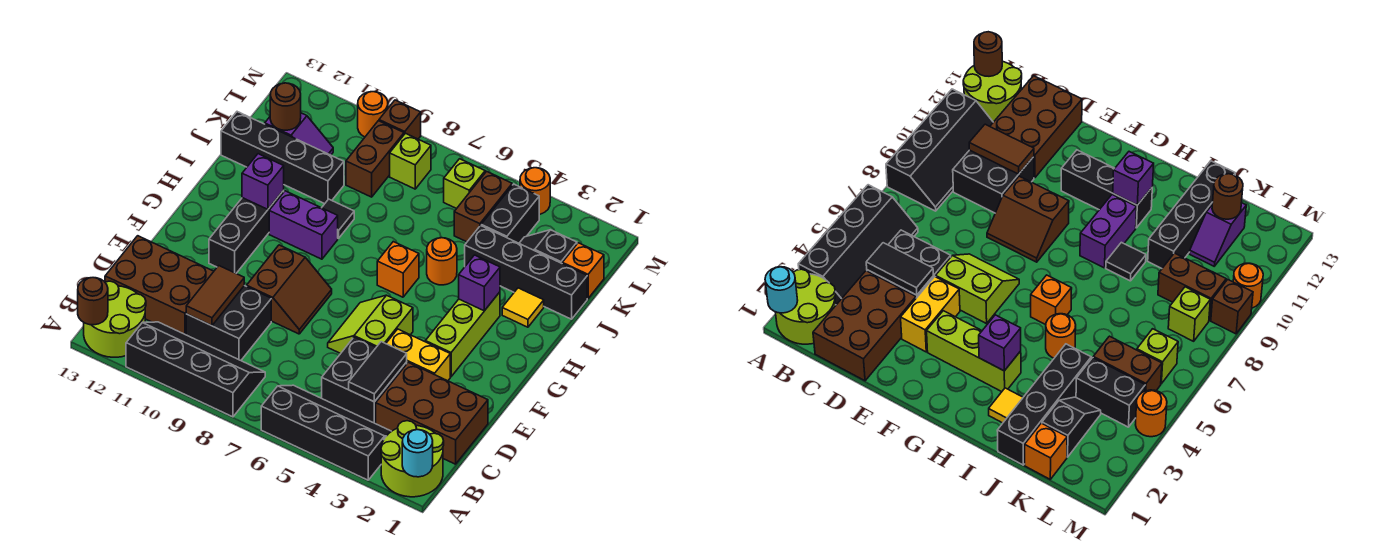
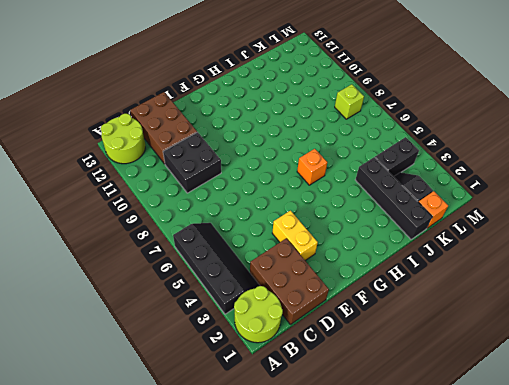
none -> black slope A8:B11 level 1 top A
none -> black brick C4:D5 level 1
none -> lime slope E5:F6 level 1 top 5
none -> brown slope E8:F9 level 1 top 9

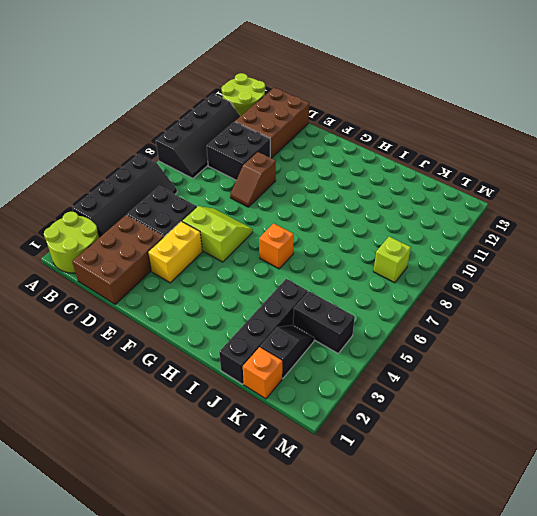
brown slope E8:E9 level 1 top 9 -> brown slope E8:F9 level 1 top 9
none -> lime brick F3:H3 level 1
none -> black brick F11:H11 level 1
none -> purple brick H9:H10 level 1
none -> yellow tile I2 level 1

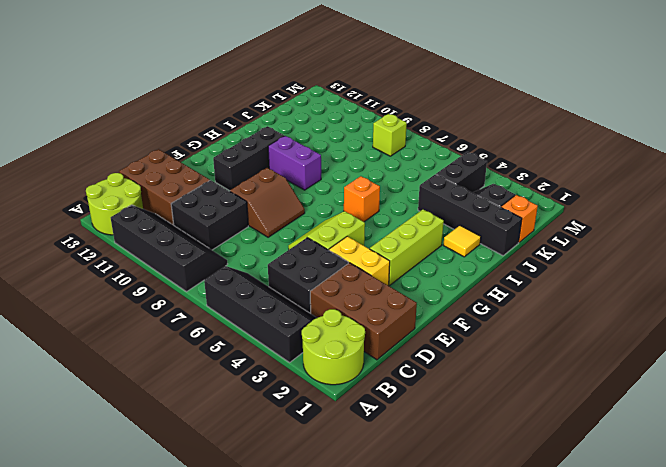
none -> orange round brick I5 level 1
none -> black tile I9 level 1
none -> black brick J10:J13 level 1
none -> brown brick K5:L5 level 1

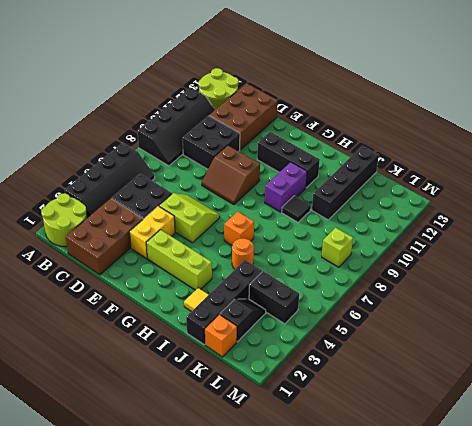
none -> brown brick K5:L5 level 1
none -> brown brick K9:L9 level 1
none -> purple slope K11:K12 level 1 top 12
none -> lime brick L6 level 1

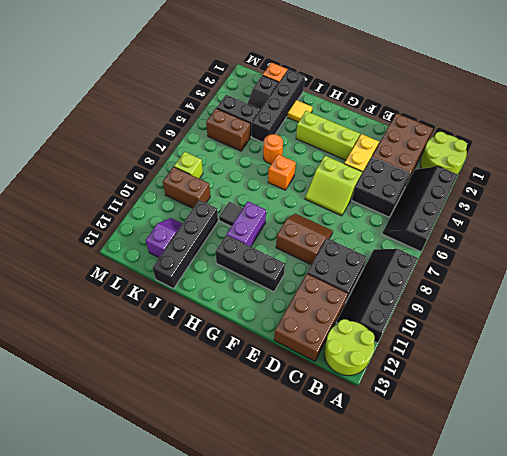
none -> lime brick L6 level 1
none -> orange round brick M4 level 1
none -> brown brick M9 level 1
none -> orange round brick M10 level 1

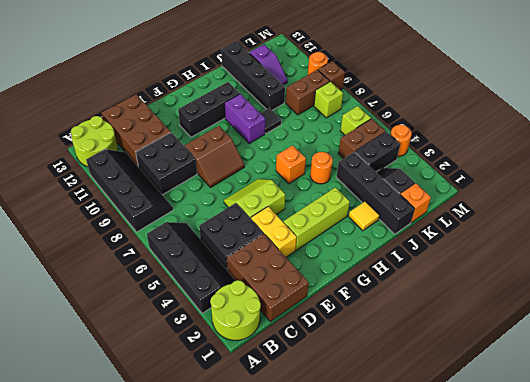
none -> cyan round brick A1 level 2
none -> brown round brick A13 level 2
none -> black tile C4:D4 level 2
none -> brown tile C10:D10 level 2

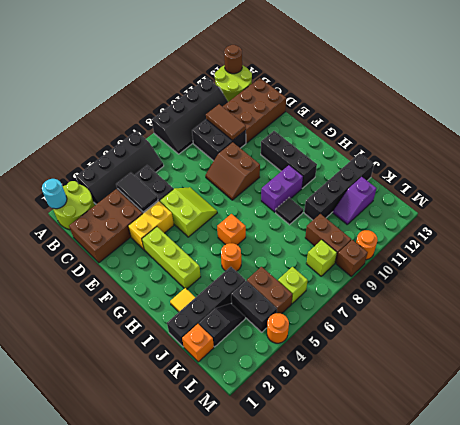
none -> purple brick H3 level 2
none -> purple brick H11 level 2
none -> brown round brick K12 level 2

